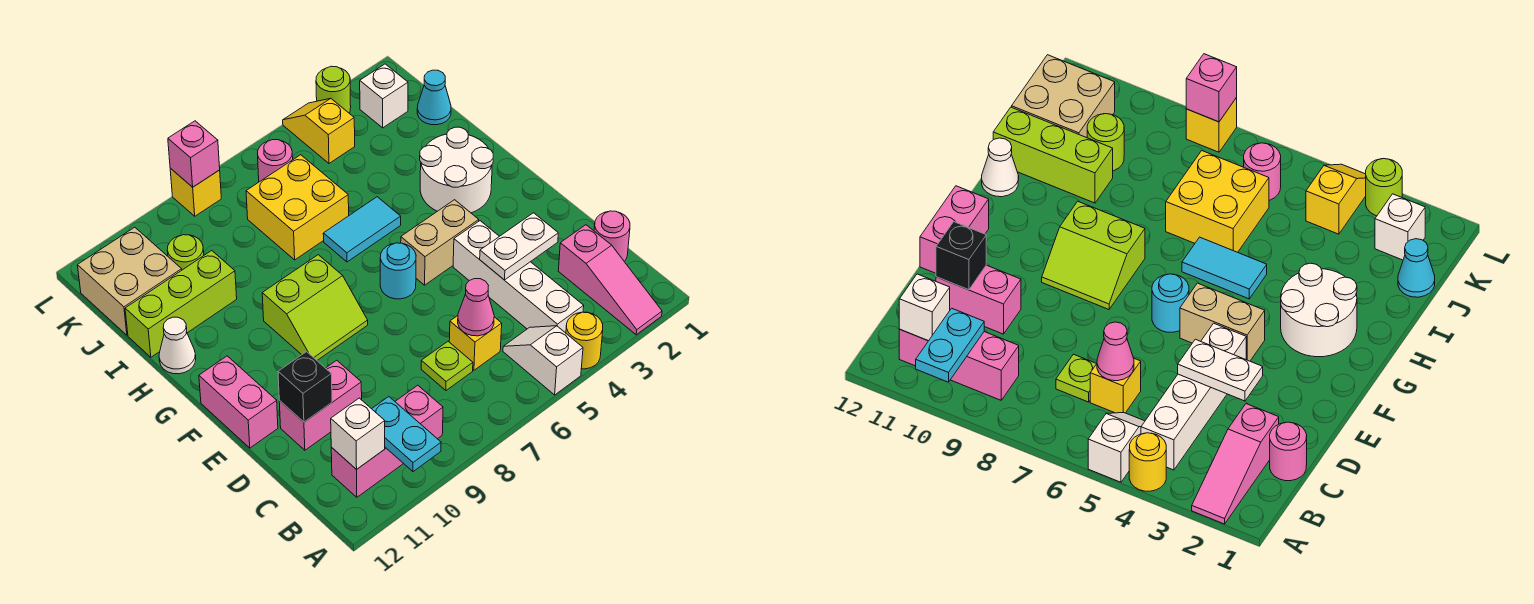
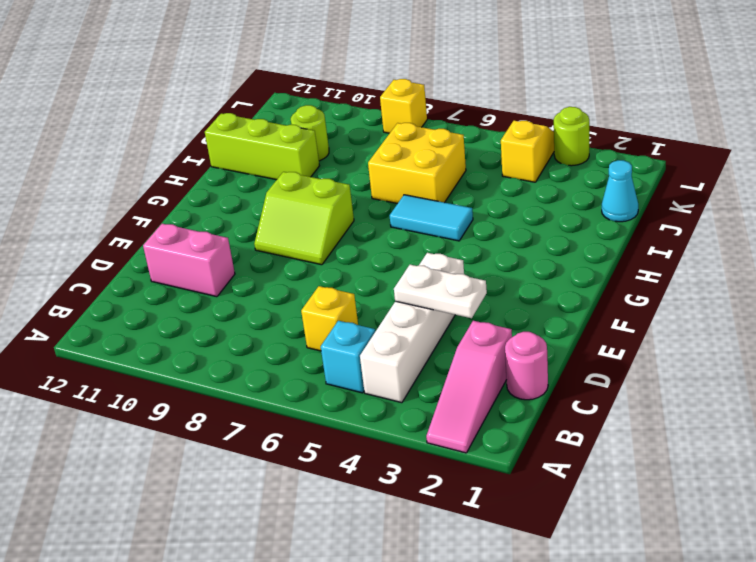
cyan brick B5 level 1 -> white slope A5:B5 level 1 top A
none -> yellow round brick A4 level 1
none -> pink brick B9:B11 level 1
none -> lime plate C7 level 1
none -> pink brick E12:F12 level 1

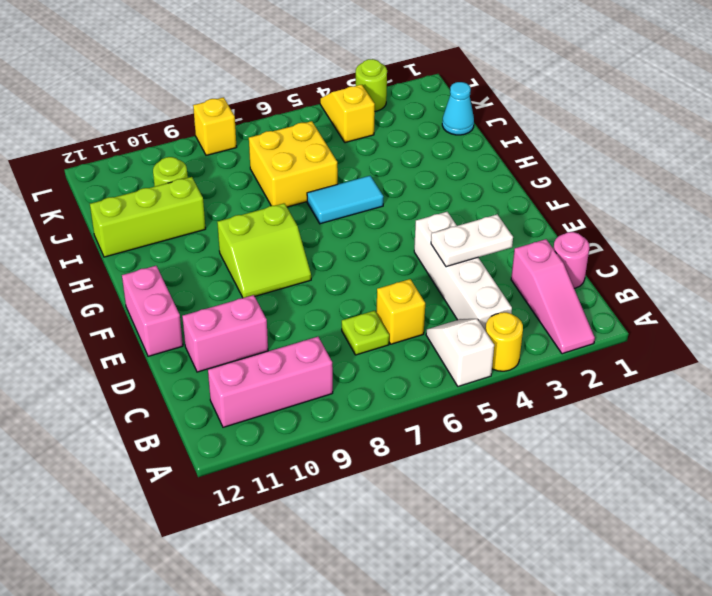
none -> tan brick F4:F5 level 1
none -> cyan round brick F6 level 1
none -> white round brick G2:H3 level 1
none -> white cone H12 level 1

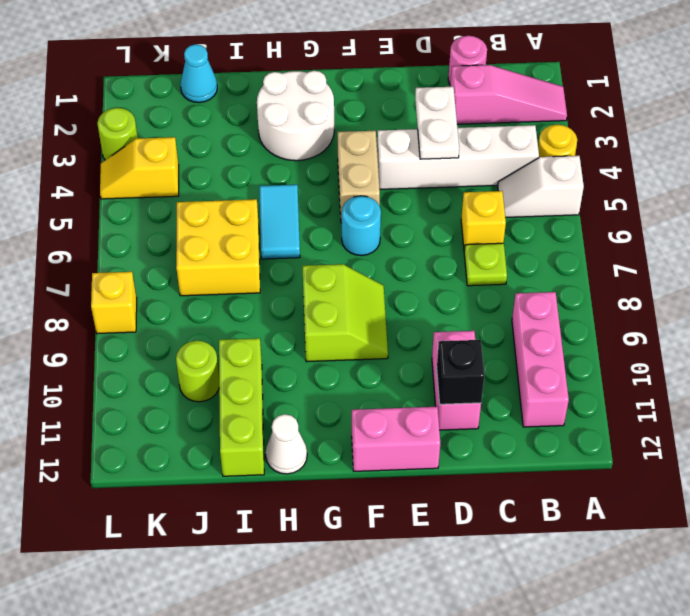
none -> tan brick J11:K12 level 1
none -> white brick K2 level 1
none -> pink round brick K6 level 1
none -> cyan plate A10:B10 level 2

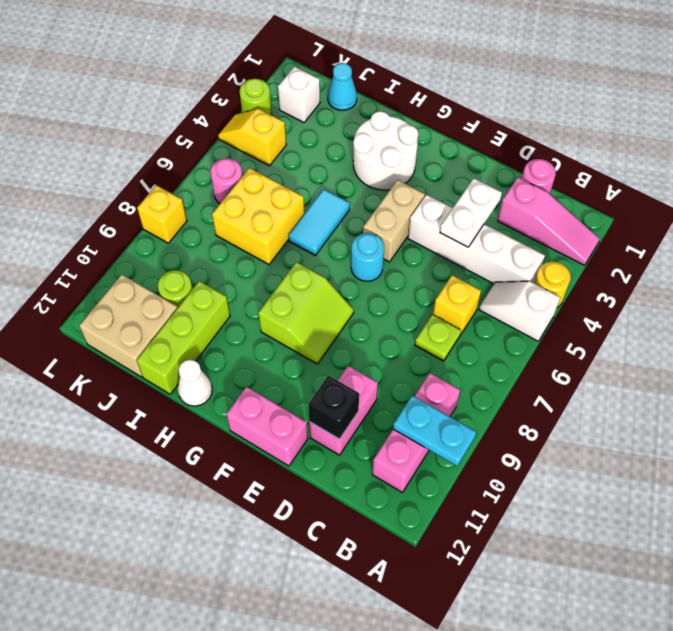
none -> white brick B11 level 2
none -> pink cone C6 level 2
none -> pink brick L8 level 2

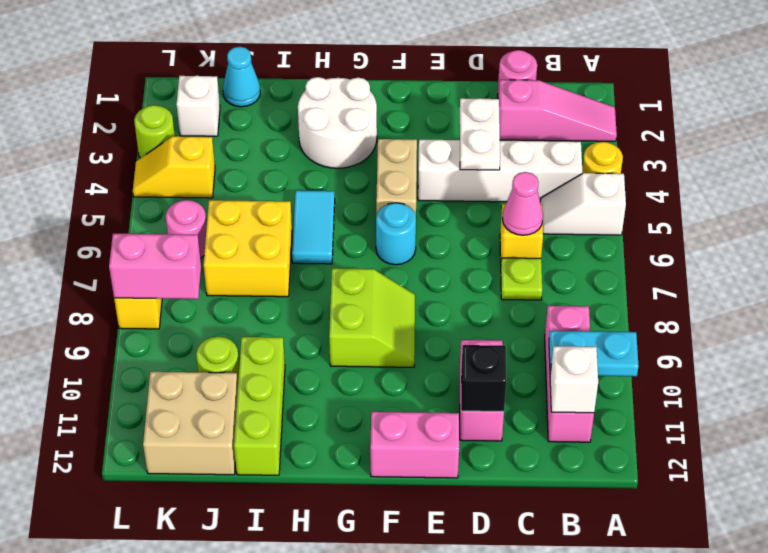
pink brick K8:L8 level 2 -> pink brick L8 level 2
none -> white cone H12 level 1

